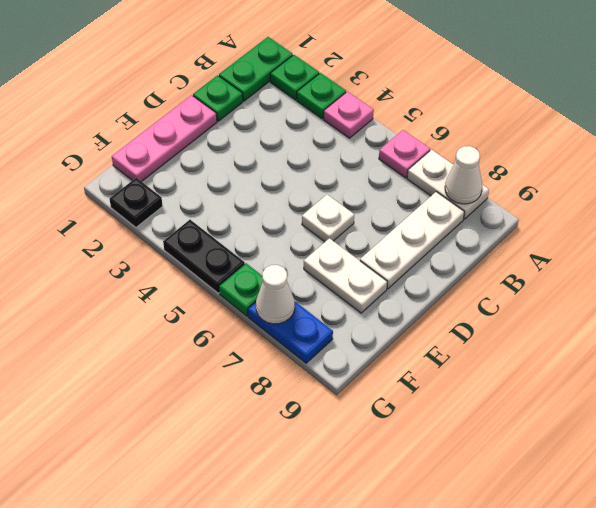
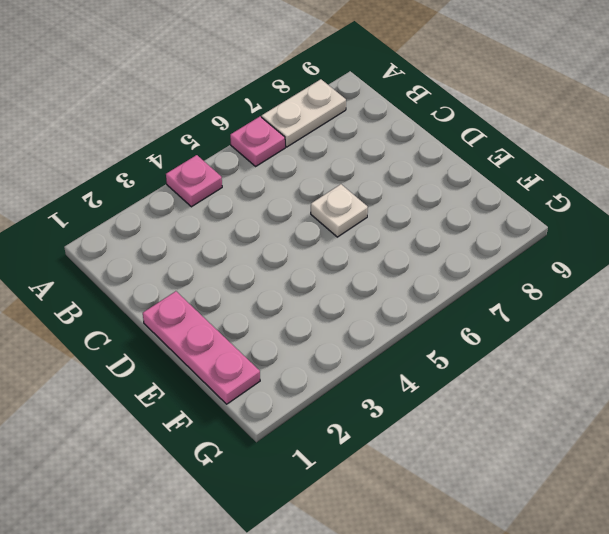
none -> green plate A1:B1 level 1
none -> green plate A2 level 1
none -> green plate A3 level 1

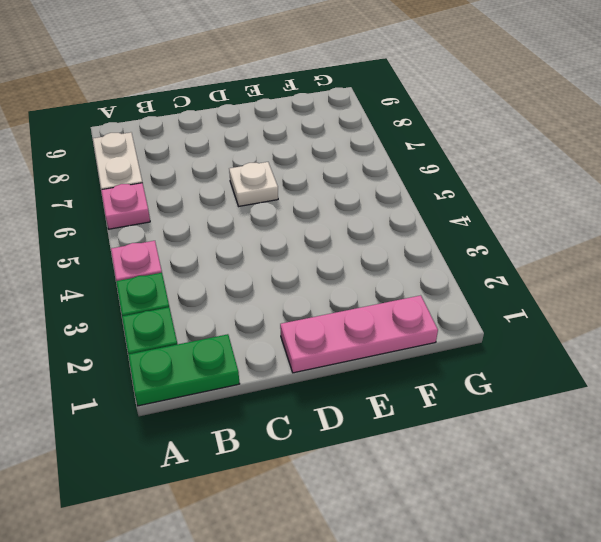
none -> white plate B8:D8 level 1
none -> green plate C1 level 1
none -> white plate E7:E8 level 1

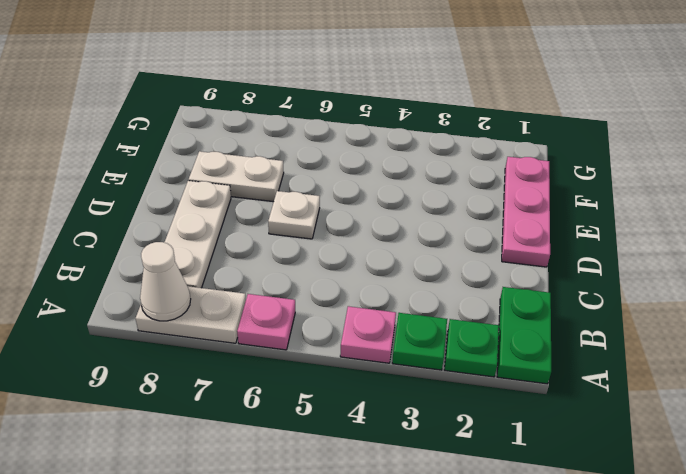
none -> green plate C1 level 1
none -> black plate G2 level 1
none -> black plate G4:G5 level 1

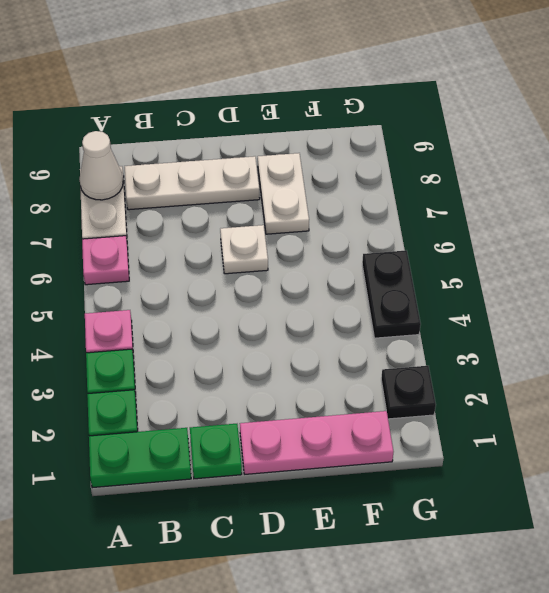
none -> green plate G6 level 1
none -> blue plate G7:G8 level 1
none -> white cone G7 level 2

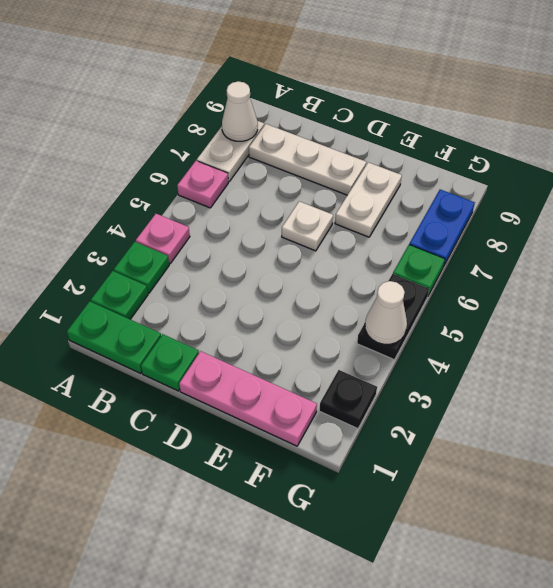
white cone G4 level 2 -> white cone G7 level 2

